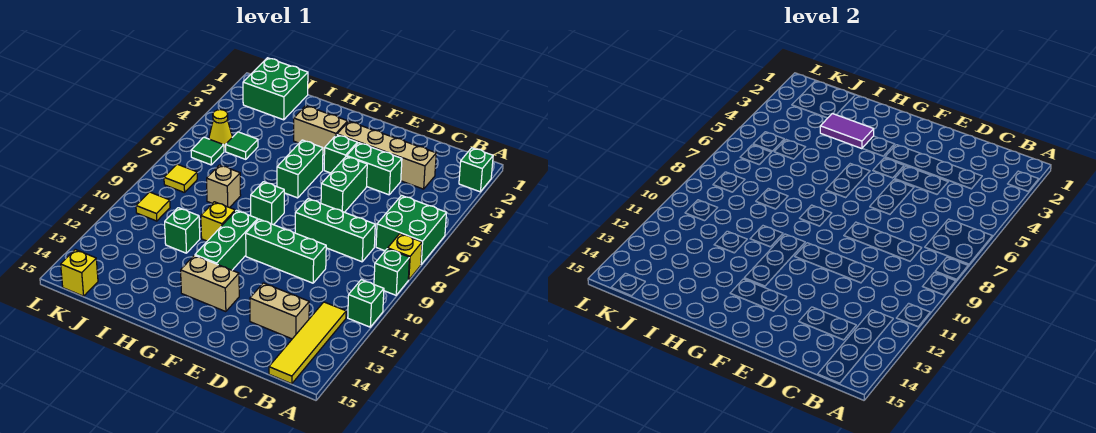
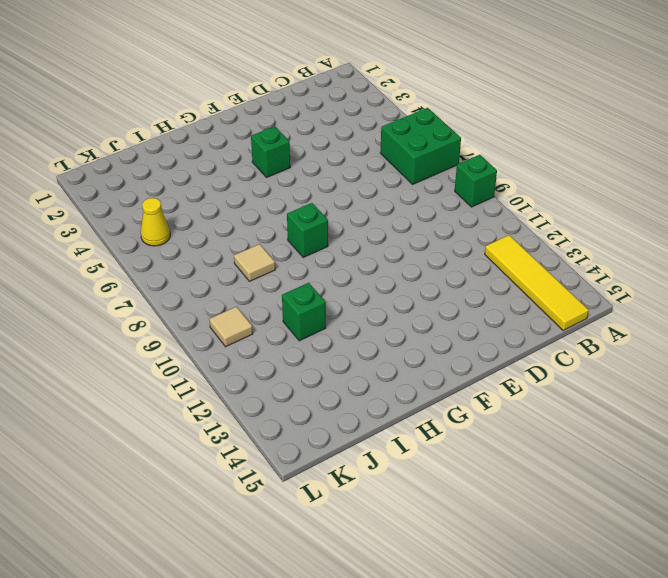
tan tile I8 level 1 -> tan brick I8 level 1
tan tile K10 level 1 -> yellow tile K10 level 1
none -> green brick A2 level 1
none -> yellow brick A8 level 1
none -> green brick A11 level 1

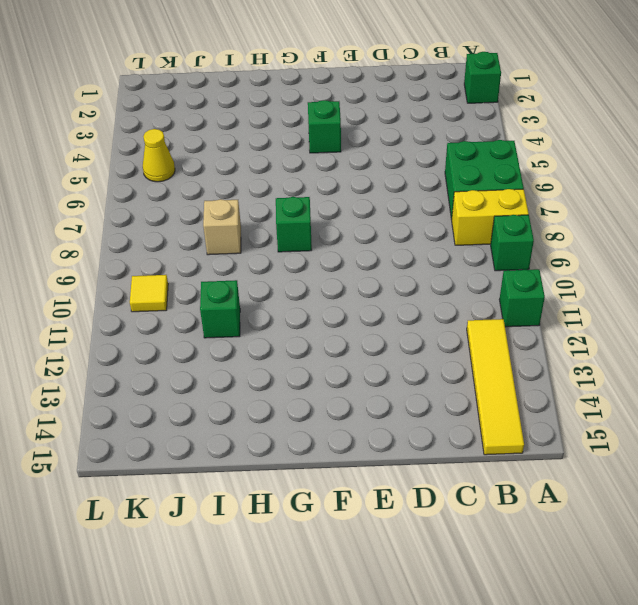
yellow brick A8:B8 level 1 -> yellow brick A8 level 1
none -> tan brick C3:F3 level 1
none -> green brick C8:E8 level 1
none -> tan brick C13:D13 level 1

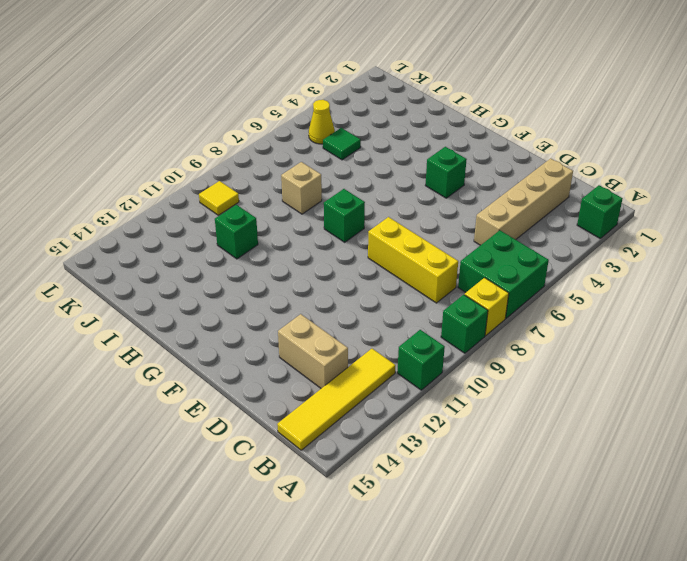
tan brick C2:C5 level 1 -> tan brick C3:F3 level 1
yellow brick C8:E8 level 1 -> green brick C8:E8 level 1
none -> green brick D4:E4 level 1
none -> green brick D10:F10 level 1
none -> green brick E5:E6 level 1

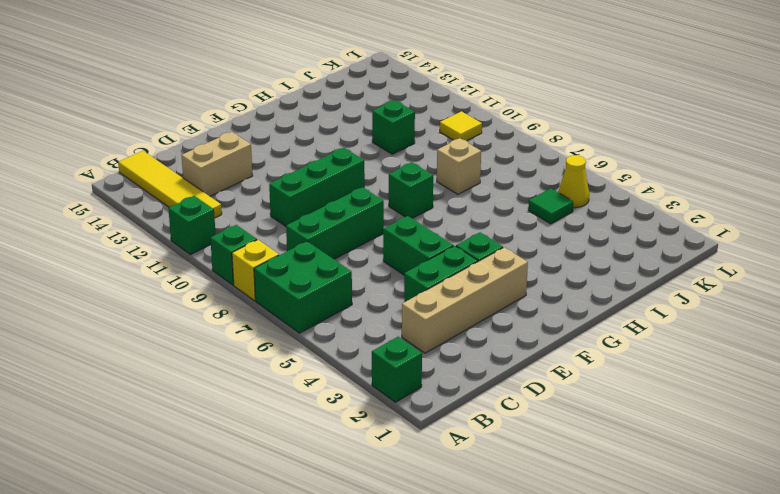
none -> tan brick F13:G13 level 1
none -> tan brick G3:H3 level 1
none -> green brick G5:G6 level 1

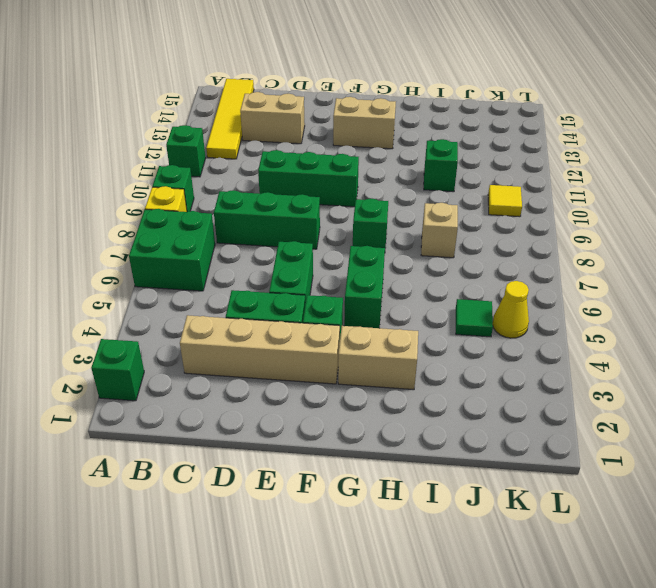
none -> green brick G10:G12 level 1
none -> yellow brick H10 level 1
none -> green brick J1:K2 level 1

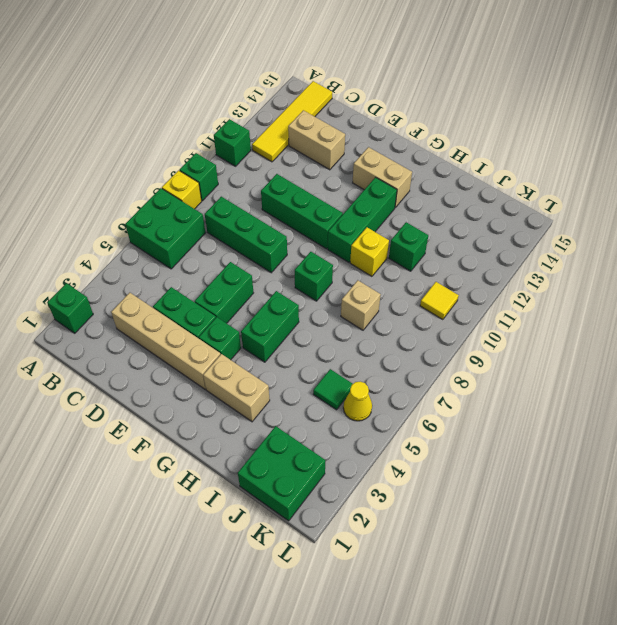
none -> green tile K6 level 1
none -> yellow tile K8 level 1
none -> yellow brick K15 level 1

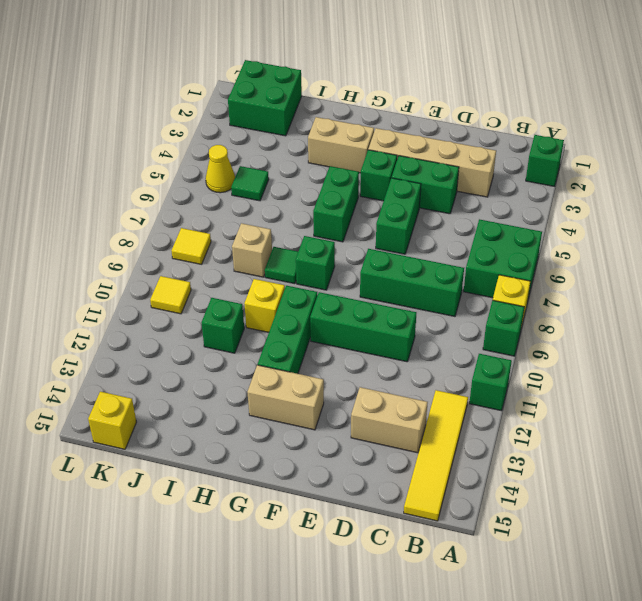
green tile H8 level 1 -> green tile K6 level 1
none -> purple tile H3:I3 level 2

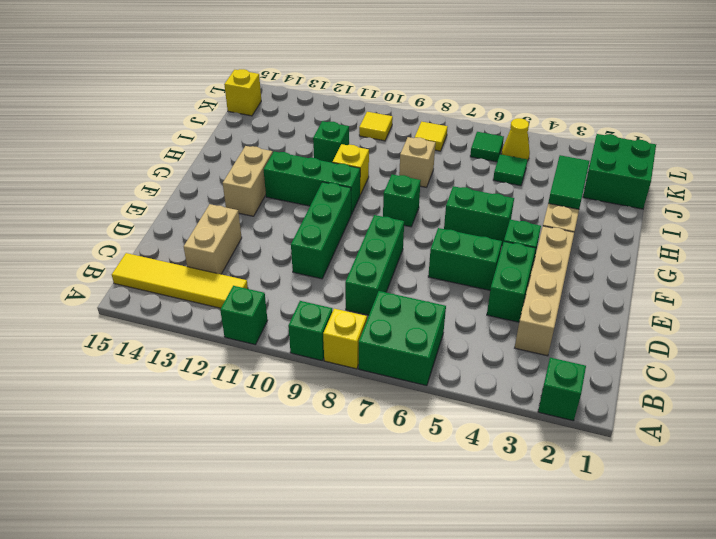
green tile H3:I3 level 2 -> purple tile H3:I3 level 2

